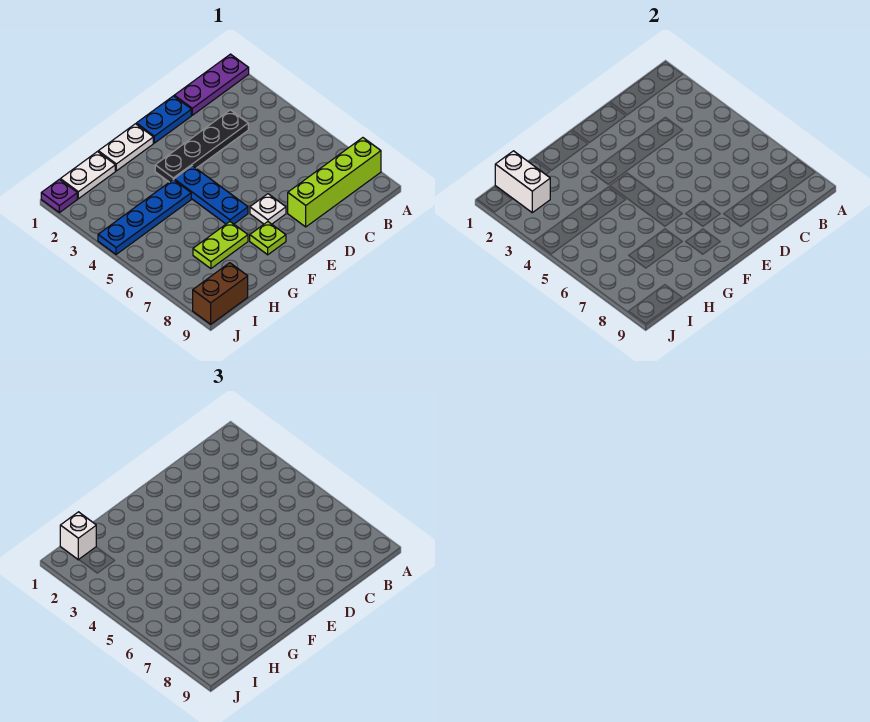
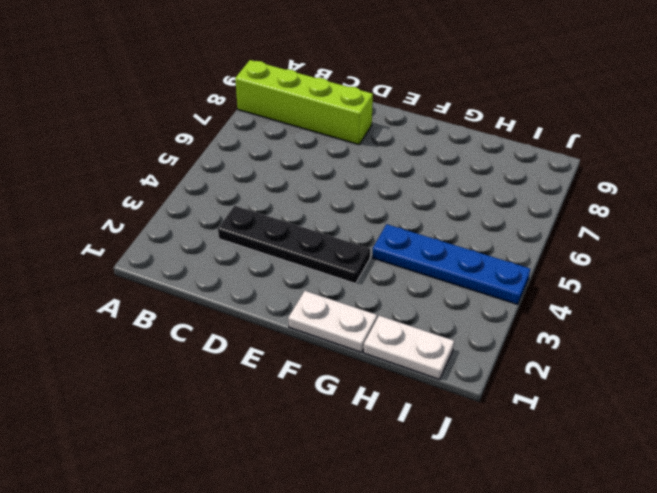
none -> purple plate A1:C1 level 1
none -> blue plate D1:E1 level 1
none -> white plate E7 level 1

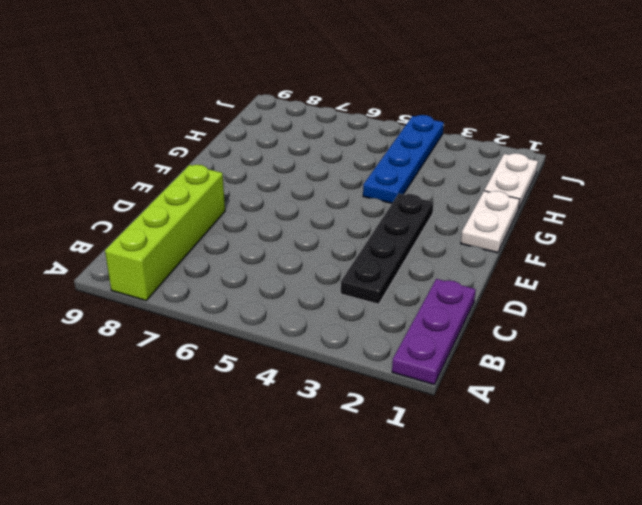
none -> blue plate D1:E1 level 1
none -> white plate E7 level 1
none -> blue plate F4:F6 level 1

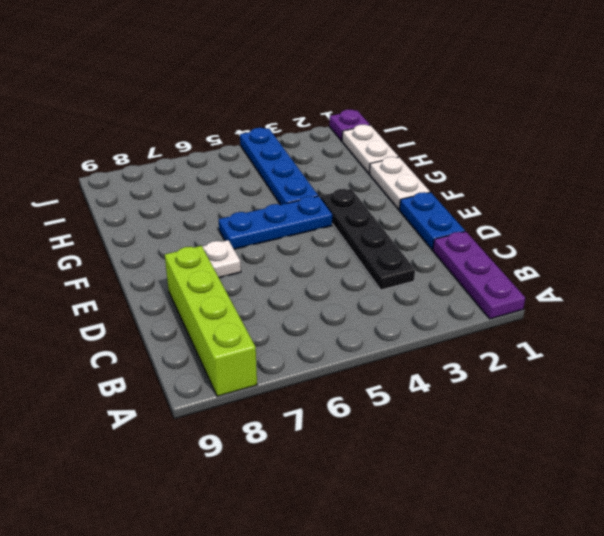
none -> lime plate F8 level 1
none -> lime plate G7:H7 level 1
none -> brown brick I9:J9 level 1

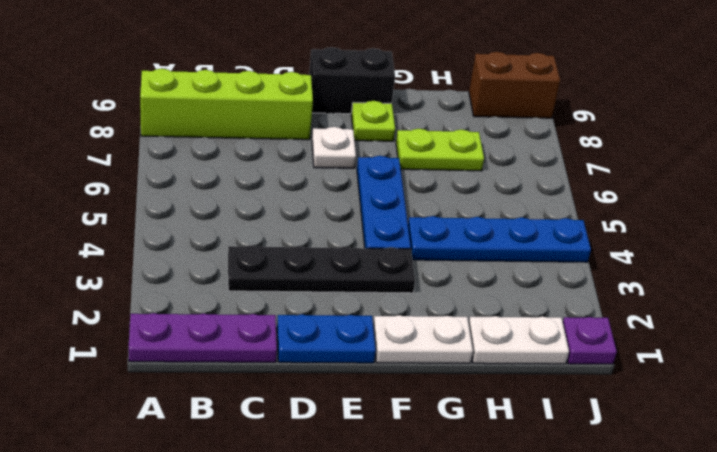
black brick E9:F9 level 1 -> none
none -> white brick I1:I2 level 2
none -> white brick I1 level 3

